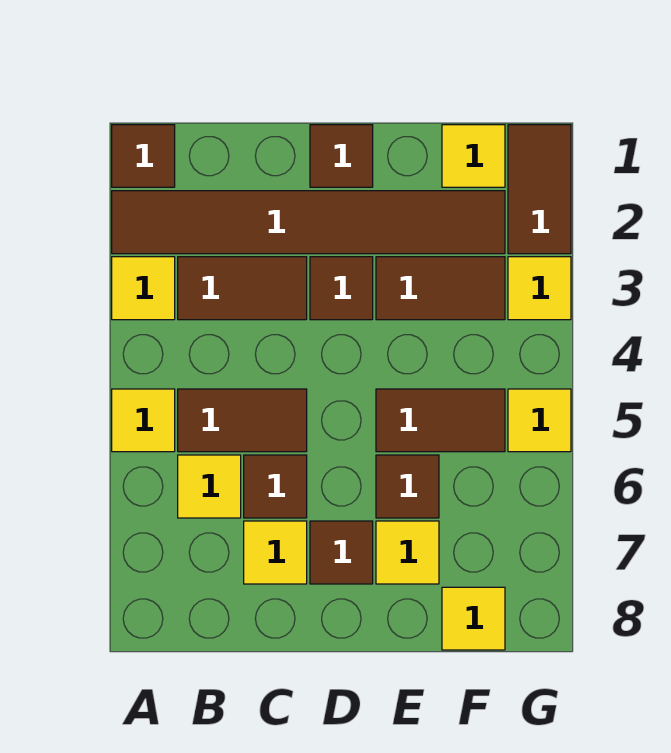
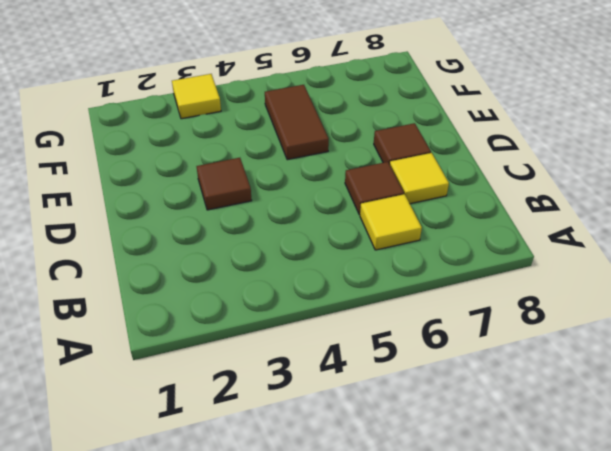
none -> brown tile A1 level 1
none -> brown tile A2:F2 level 1
none -> yellow tile A3 level 1

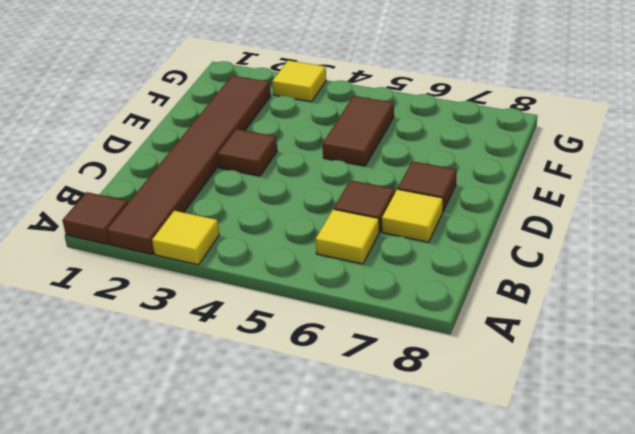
none -> yellow tile A5 level 1
none -> brown tile B3:C3 level 1
none -> brown tile B5:C5 level 1

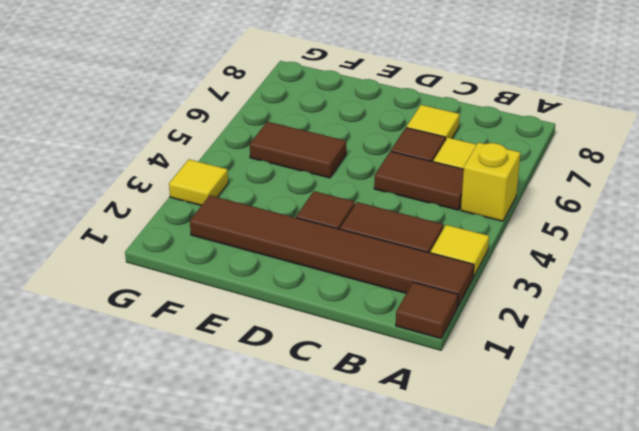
yellow brick A5 level 1 -> yellow tile A5 level 1
none -> brown tile D1 level 1
none -> brown tile D7 level 1
none -> brown tile E3:F3 level 1

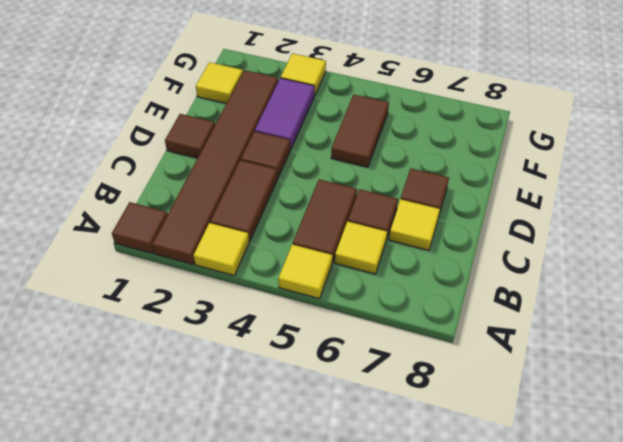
purple tile E3:F3 level 1 -> brown tile E3:F3 level 1
none -> brown tile E6 level 1
none -> yellow tile E7 level 1
none -> yellow tile F8 level 1

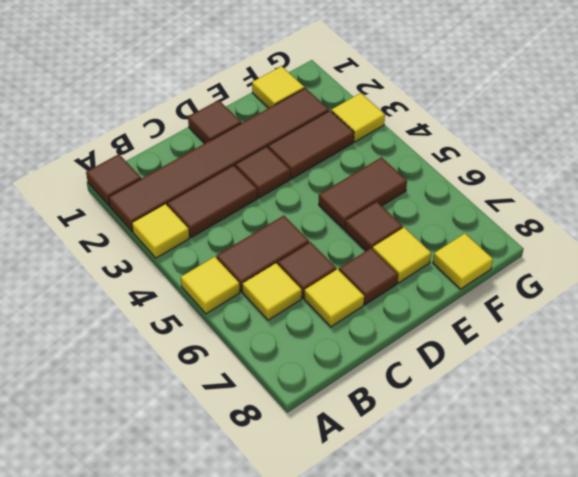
none -> brown tile G1:G2 level 1
none -> yellow tile G5 level 1

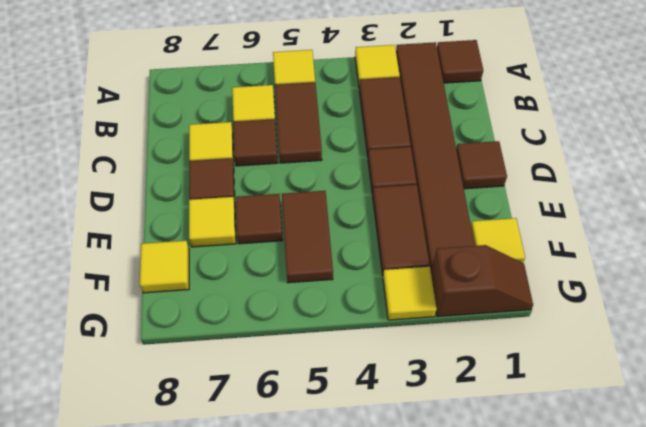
brown slope G1:G2 level 1 top 2 -> brown tile G1:G2 level 1
none -> yellow tile G5 level 1

